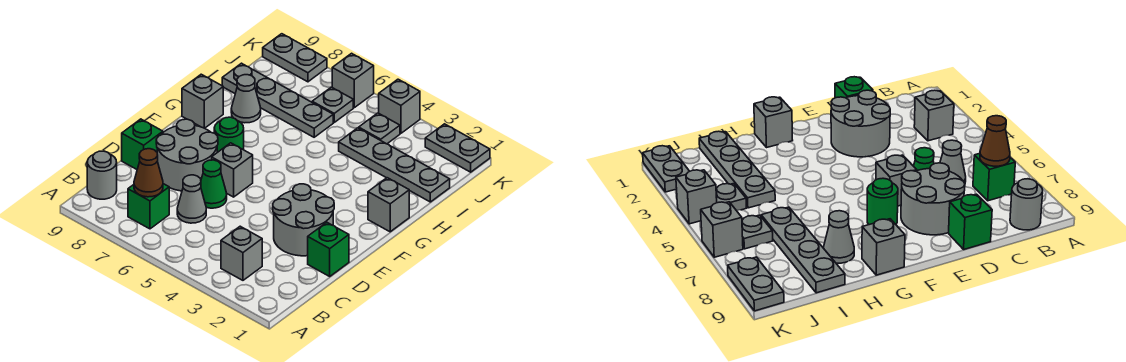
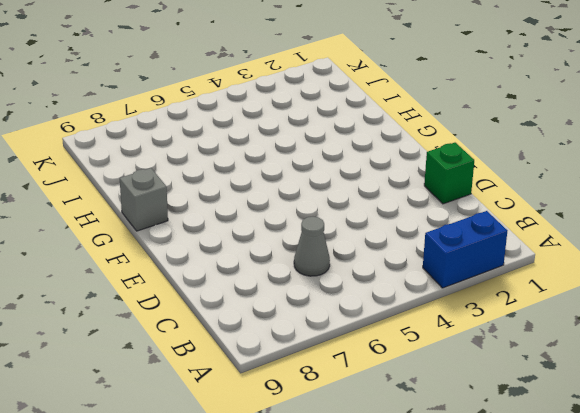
blue brick A2:A3 level 1 -> none
none -> grey brick B3 level 1
none -> green brick B7 level 1
none -> grey round brick B9 level 1

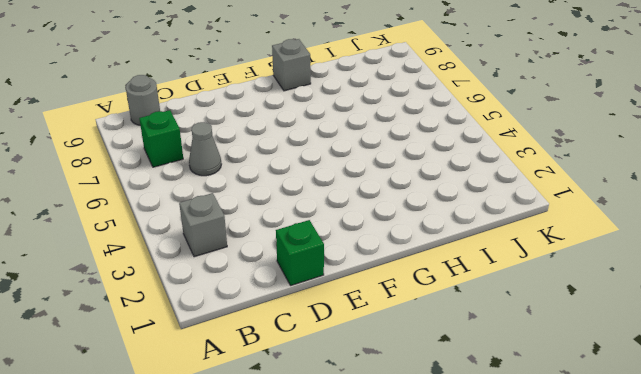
none -> grey round brick D2:E3 level 1
none -> green cone D6 level 1
none -> grey round brick D7:E8 level 1

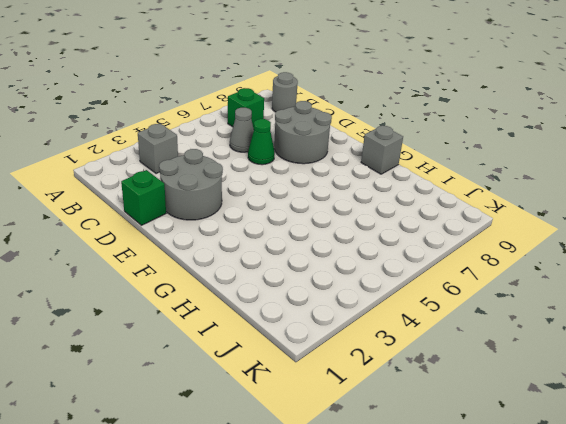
none -> green brick D9 level 1
none -> grey brick E6 level 1
none -> green round brick F7 level 1

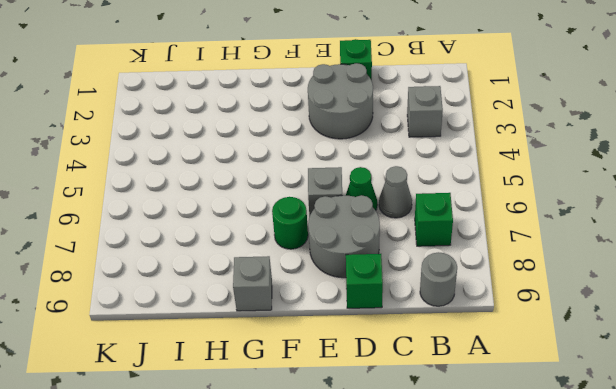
none -> grey brick G1 level 1
none -> grey cone H8 level 1
none -> grey plate I1:I4 level 1

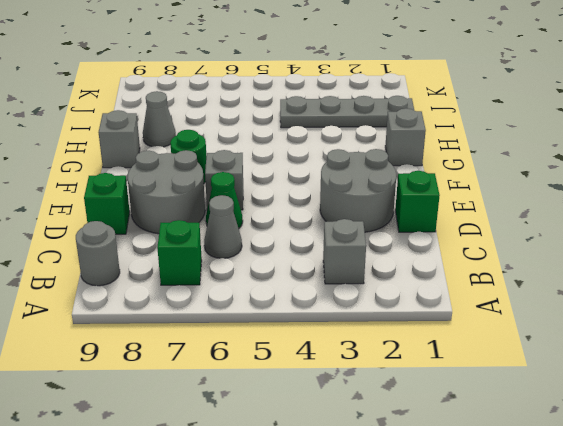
none -> grey plate I6:I9 level 1
none -> grey plate J4 level 1
none -> grey plate J6 level 1

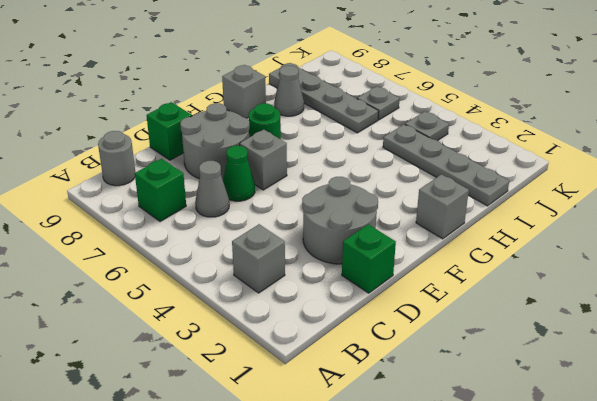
none -> grey plate K1:K2 level 1
none -> grey brick K4 level 1
none -> grey brick K6 level 1

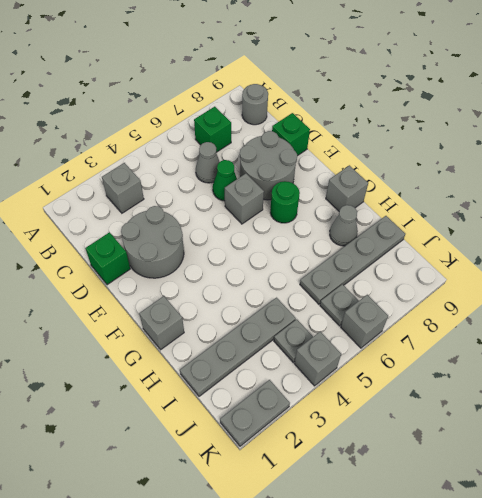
none -> grey plate K8:K9 level 1
none -> brown cone B7 level 2

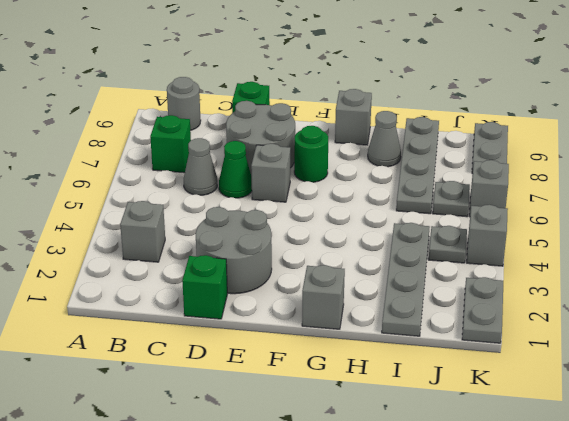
none -> brown cone B7 level 2

